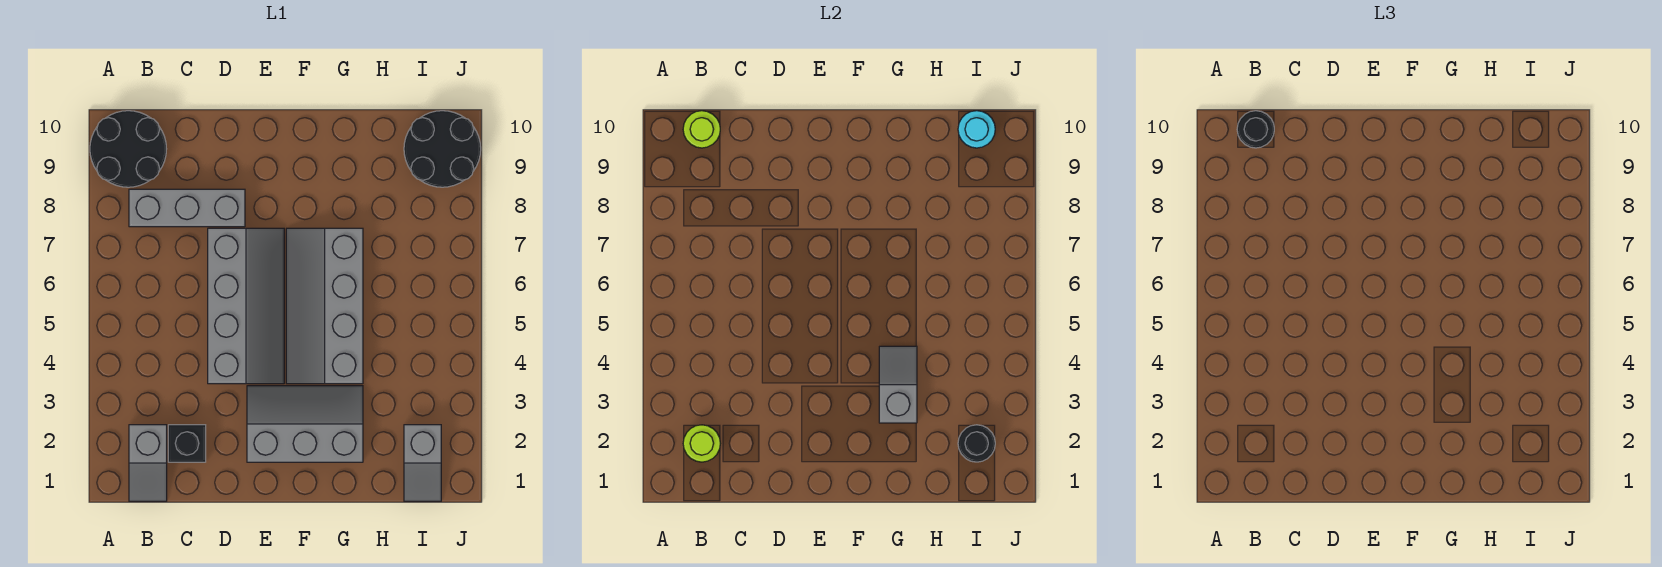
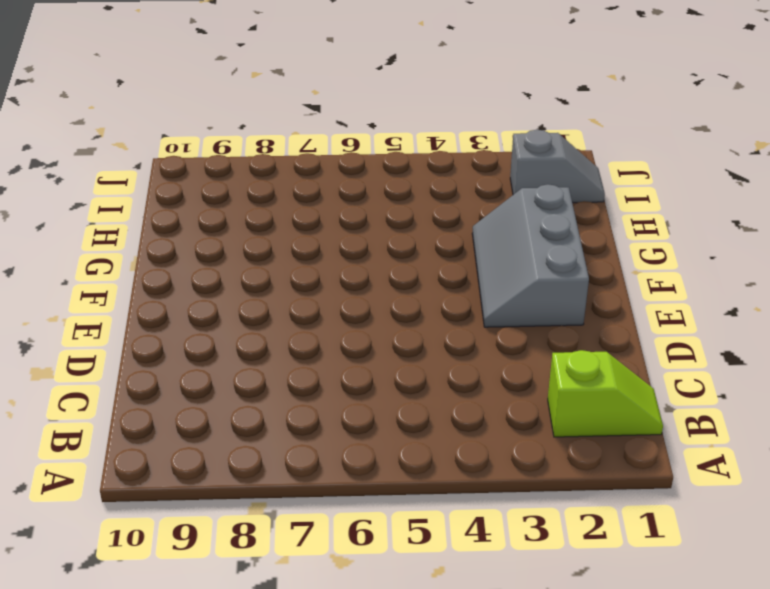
lime slope B1:B2 level 1 top 2 -> grey slope B1:B2 level 1 top 2
none -> black round brick A9:B10 level 1
none -> grey brick B8:D8 level 1
none -> black brick C2 level 1

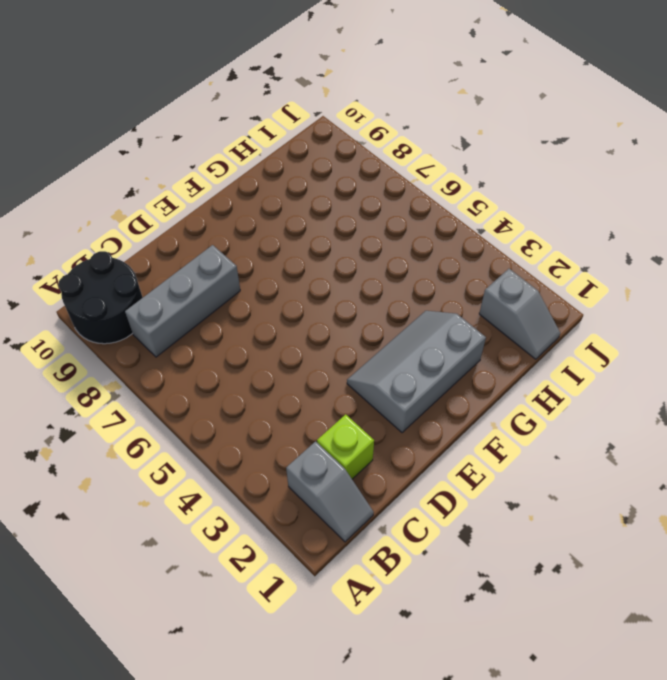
lime brick C2 level 1 -> black brick C2 level 1
none -> grey slope D4:E7 level 1 top D
none -> grey slope F4:G7 level 1 top G
none -> black round brick I9:J10 level 1

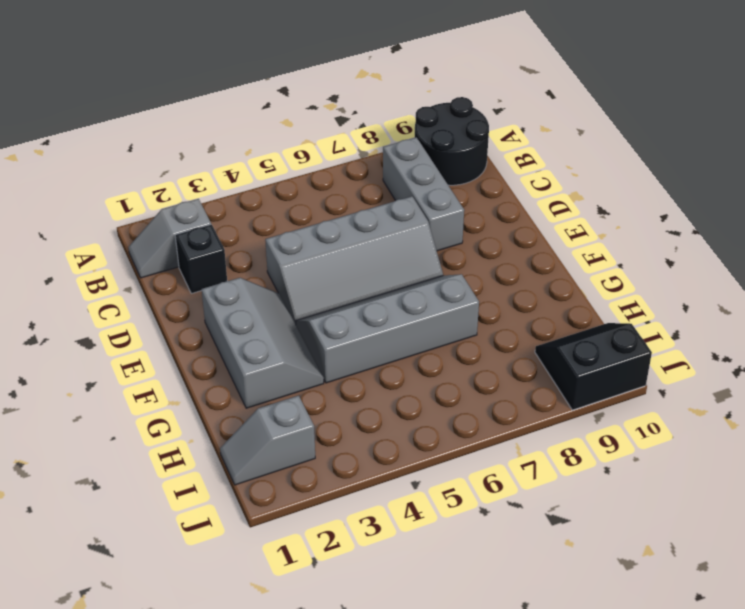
black slope I9:J10 level 1 top J -> black round brick I9:J10 level 1
none -> lime round brick B2 level 2
none -> lime round brick B10 level 2
none -> grey slope G3:G4 level 2 top 3

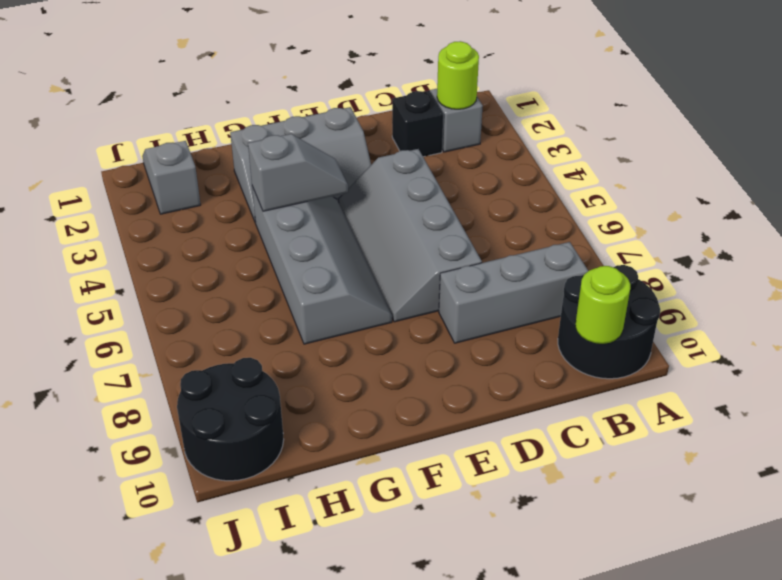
grey slope F4:G4 level 2 top G -> grey slope G3:G4 level 2 top 3
none -> black round brick I2 level 2
none -> cyan round brick I10 level 2
none -> black round brick B10 level 3

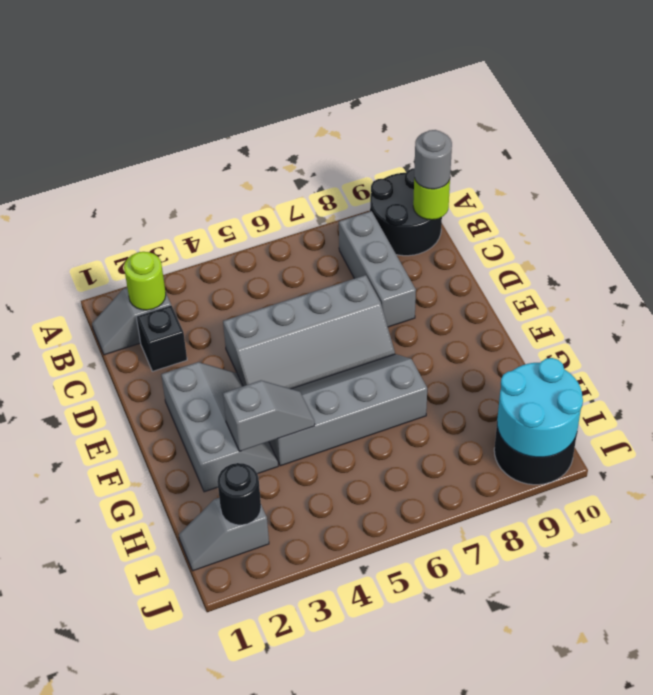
grey round brick B10 level 3 -> black round brick B10 level 3
cyan round brick I9:J10 level 2 -> cyan round brick I10 level 2

